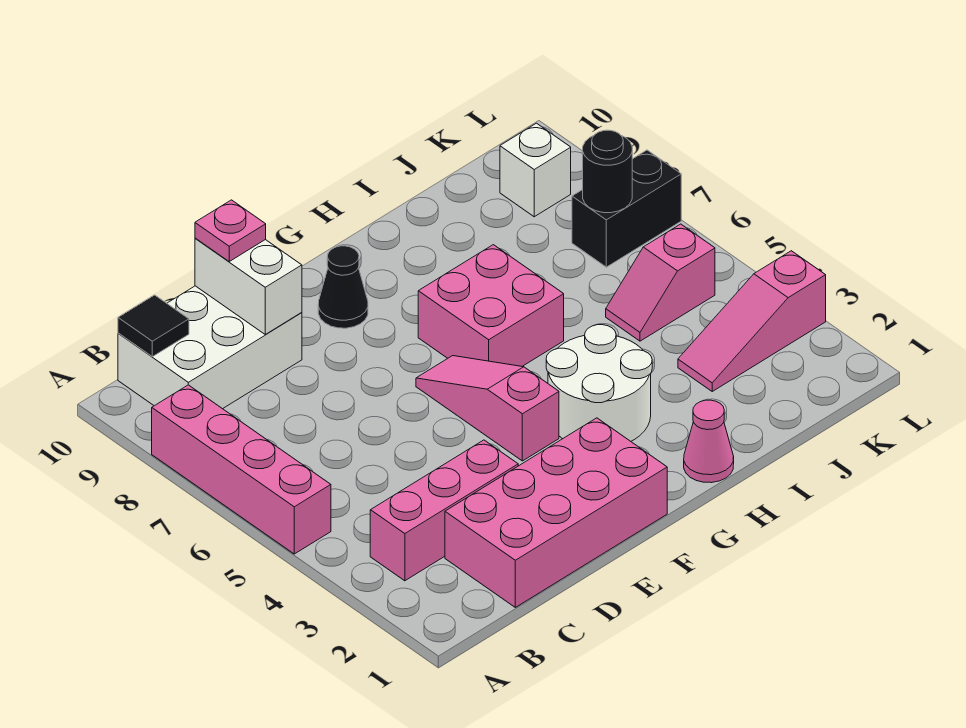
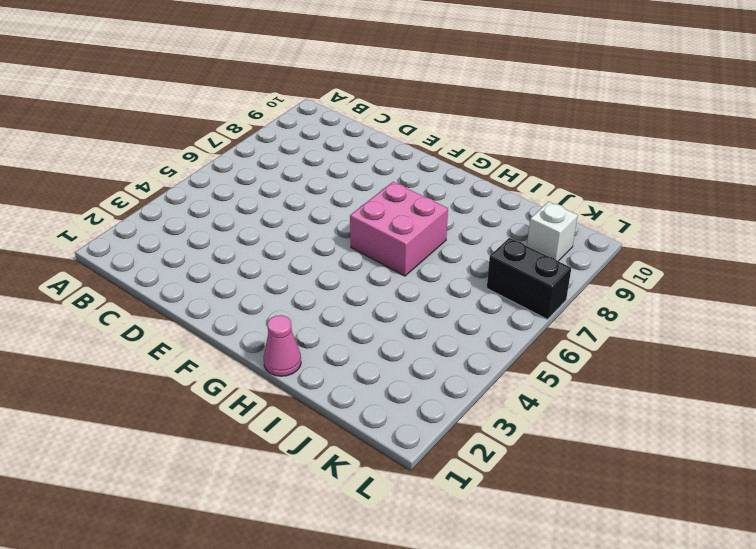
none -> pink brick A5:A8 level 1
none -> pink brick B3:D3 level 1
none -> white brick B9:D10 level 1

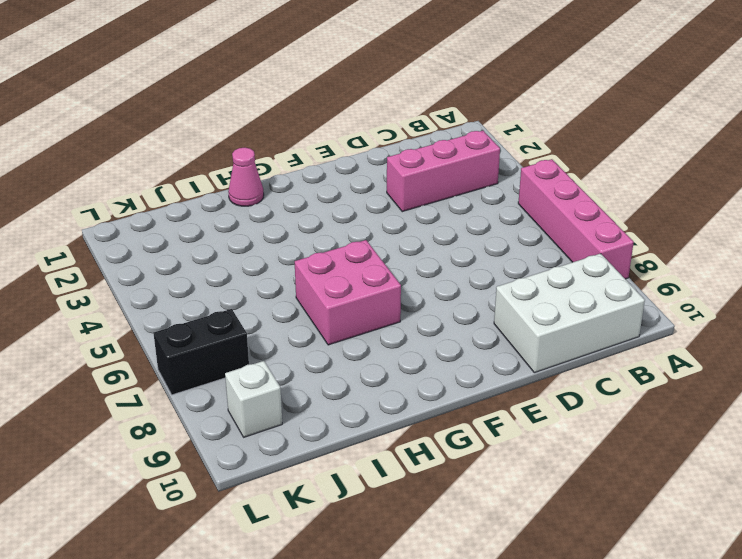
none -> pink brick C1:F2 level 1
none -> pink slope F4:F6 level 1 top 4
none -> black cone F9 level 1

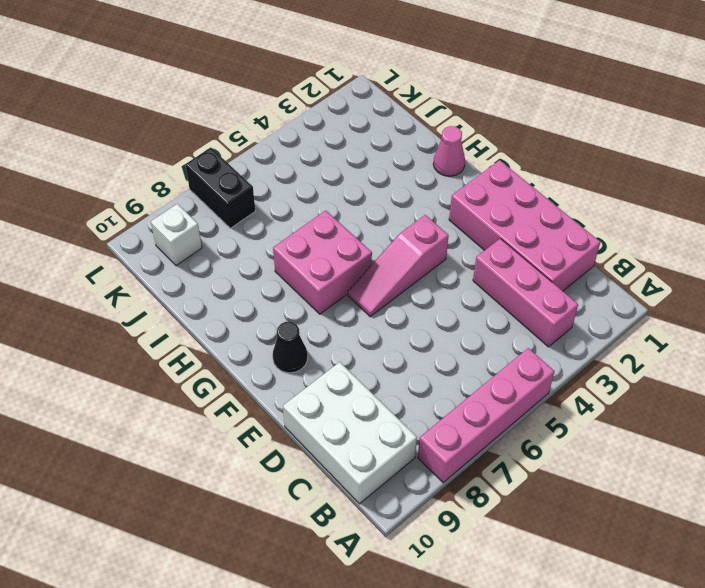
none -> white round brick G3:H4 level 1
none -> pink slope J3:L3 level 1 top L
none -> pink slope J5:K5 level 1 top K

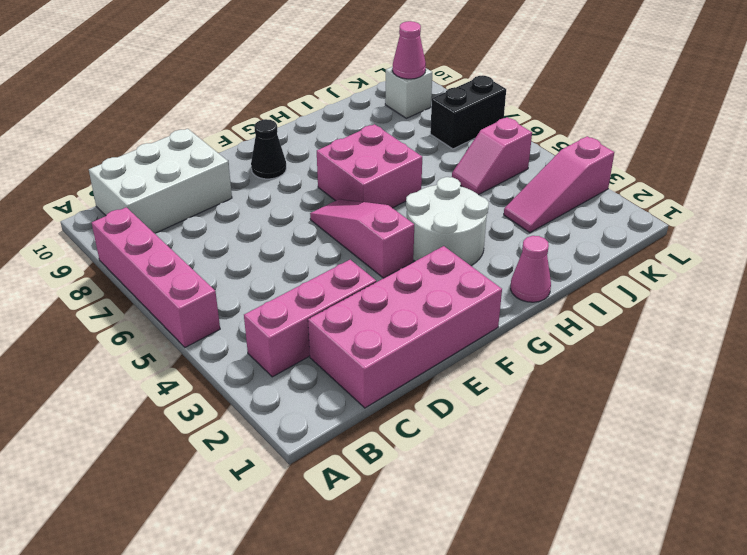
pink cone K9 level 2 -> none
none -> black tile B10 level 2
none -> white brick D9:D10 level 2
none -> black round brick K7 level 2

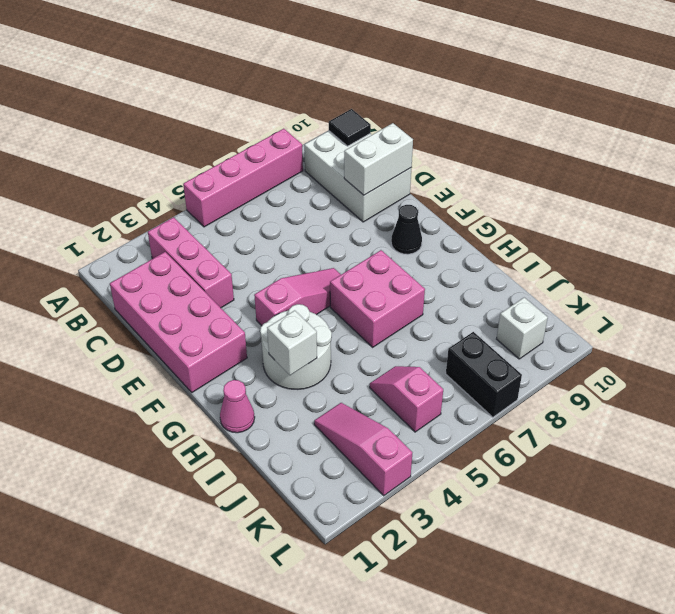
white brick H3 level 2 -> none
none -> black round brick K7 level 2
none -> pink plate D10 level 3

